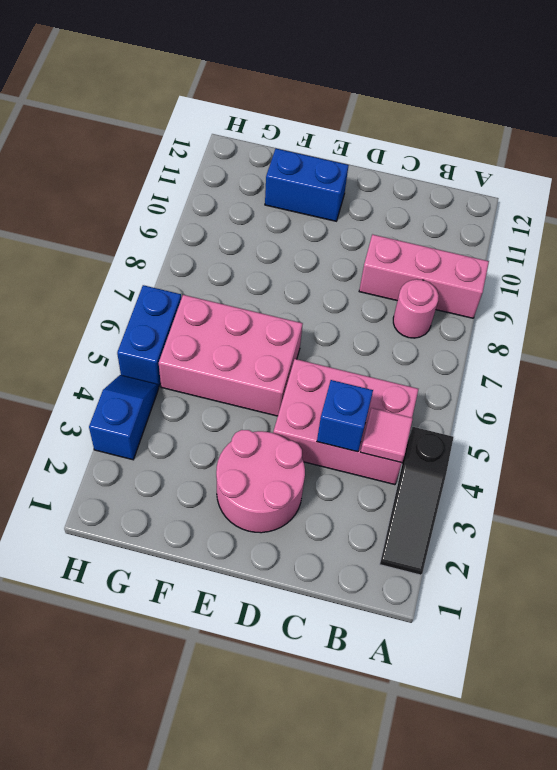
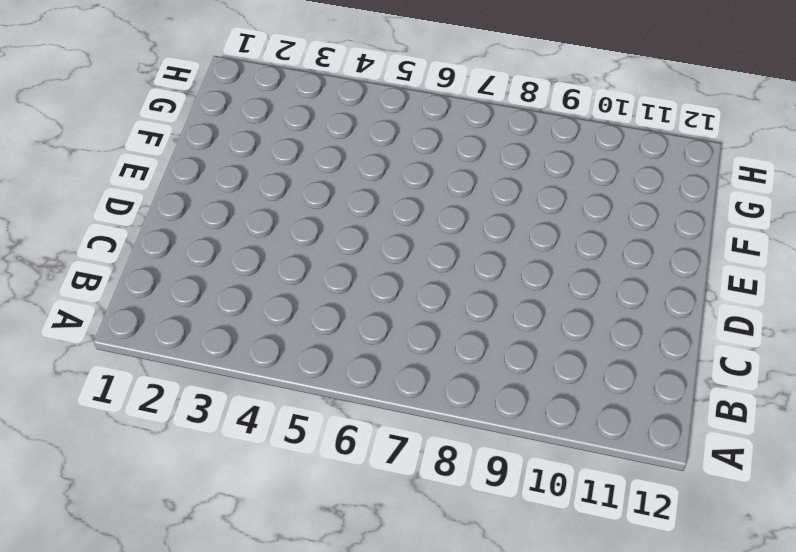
none -> black slope A2:A4 level 1 top 4
none -> pink brick A9:C9 level 1

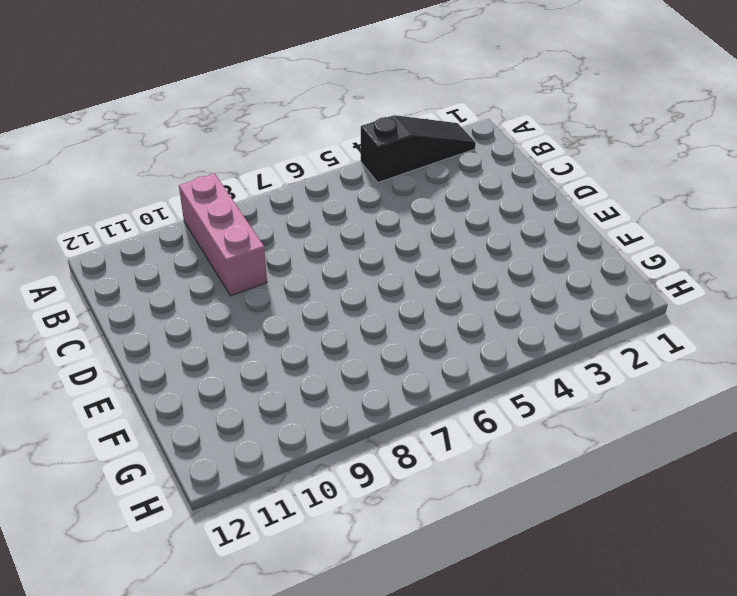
none -> pink brick B4:D5 level 1
none -> pink round brick B8 level 1

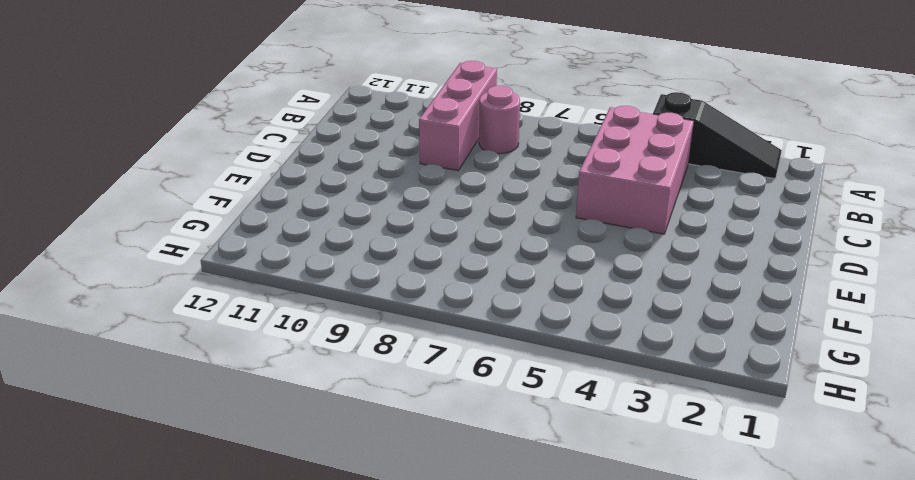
none -> pink round brick D2:E3 level 1
none -> pink brick E5:G6 level 1

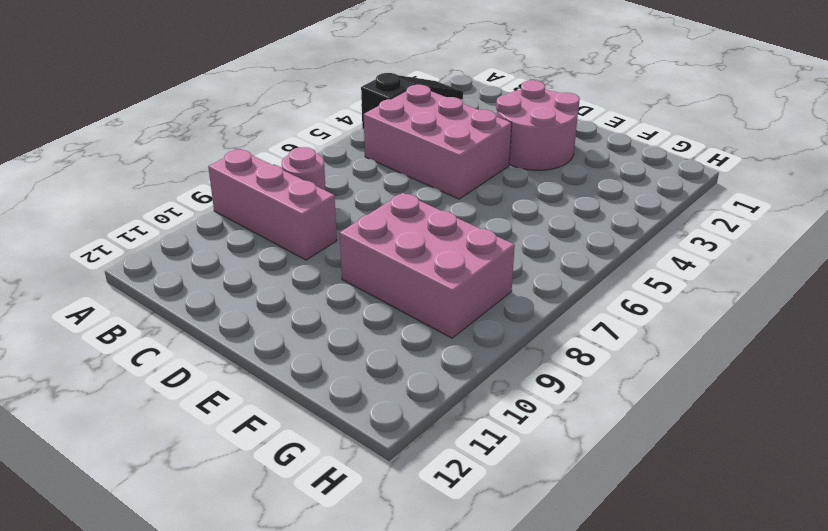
pink brick E8:G9 level 1 -> pink brick E5:G6 level 1
none -> blue brick E11:F11 level 1
none -> blue slope H3:H4 level 1 top 3

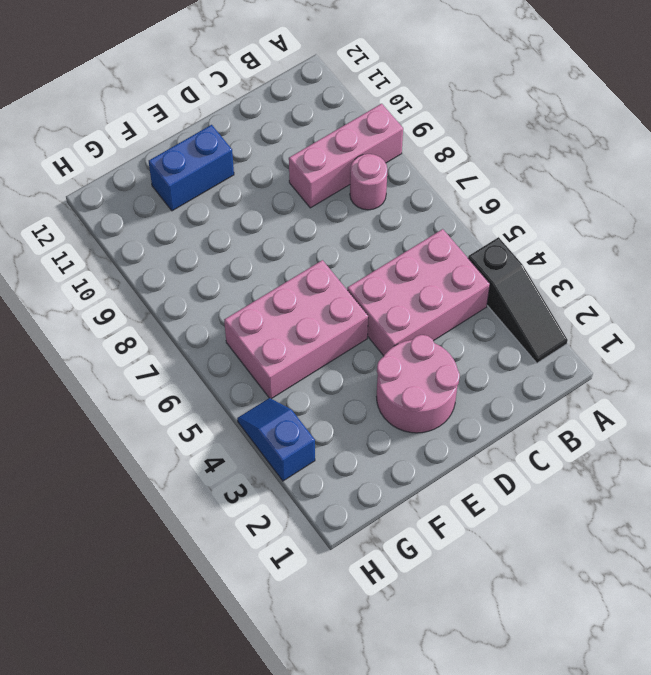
none -> blue brick H5:H6 level 1
none -> pink tile B4 level 2

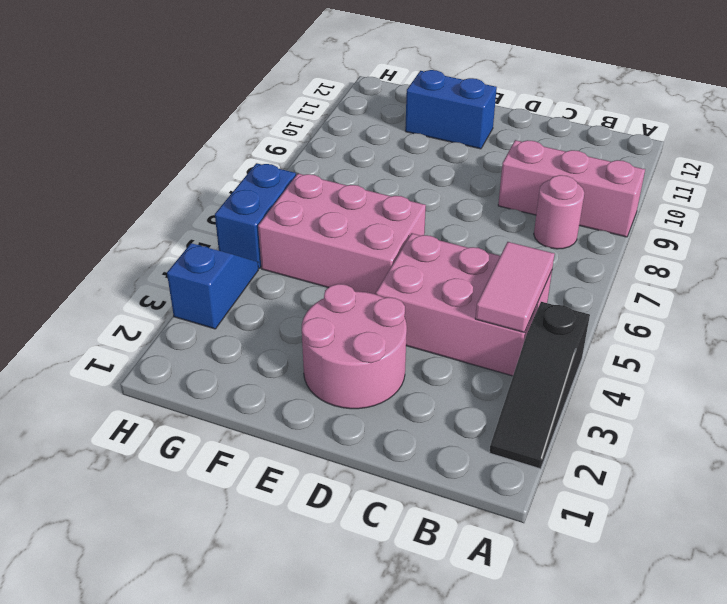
pink tile B4:B5 level 2 -> pink tile B4 level 2
none -> blue brick C4 level 2

